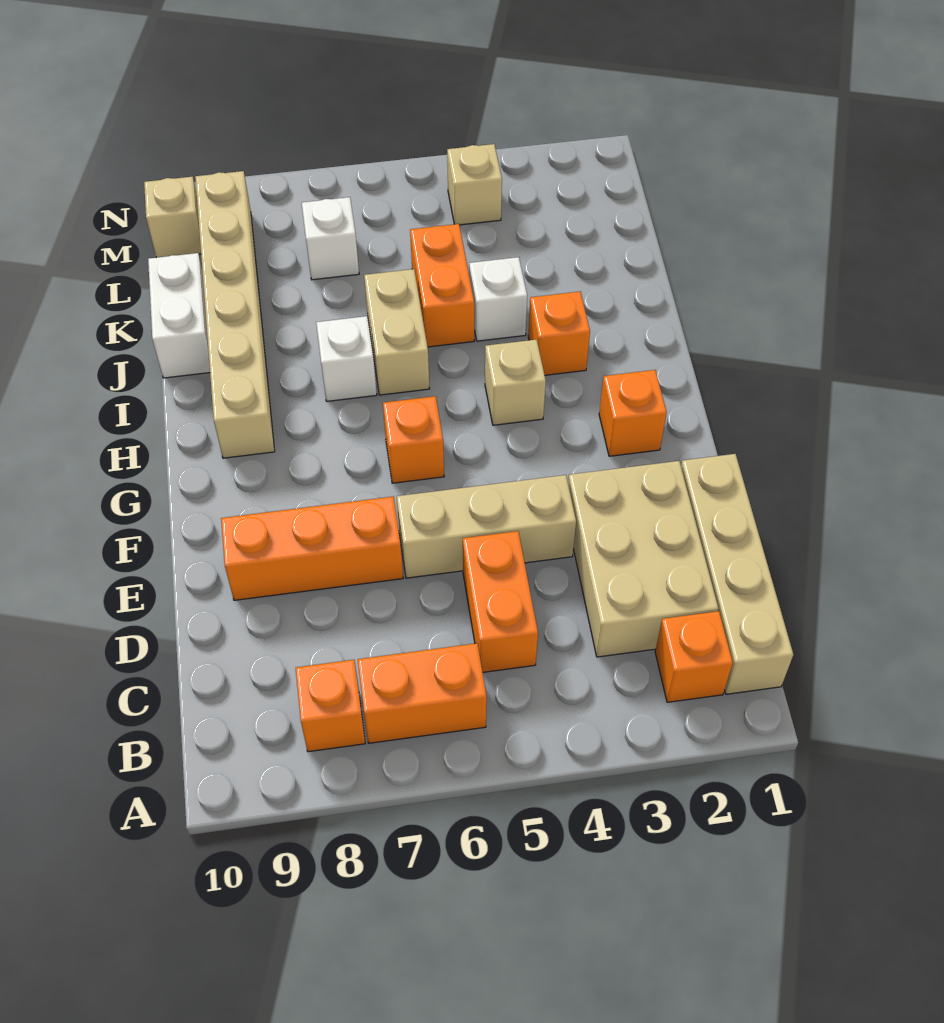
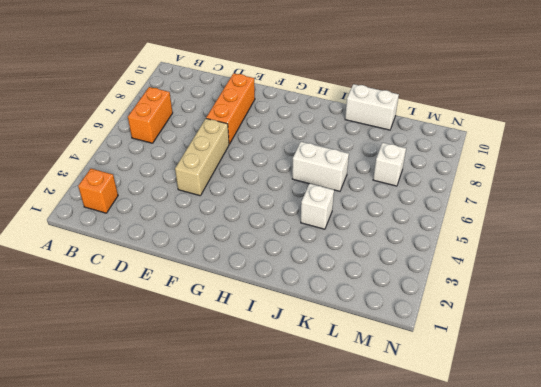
white brick I6:J6 level 1 -> tan brick I6:J6 level 1
none -> tan brick B1:E1 level 1
none -> orange brick B8 level 1
none -> tan brick C2:E3 level 1

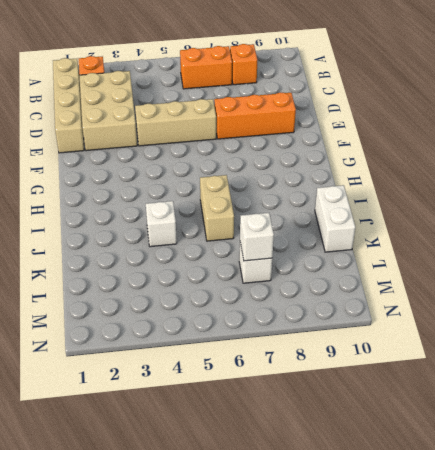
white brick L7 level 2 -> white brick I7 level 1
none -> orange brick C5:D5 level 1
none -> orange brick G2 level 1
none -> orange brick G6 level 1

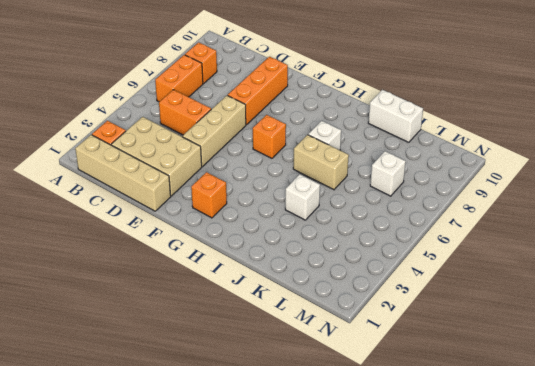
none -> tan brick H4 level 1
none -> tan brick H9:M9 level 1
none -> orange brick I3 level 1

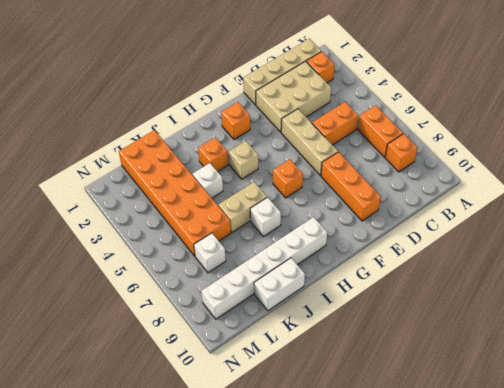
white brick H9:M9 level 1 -> tan brick H9:M9 level 1
orange brick K1:L6 level 1 -> orange brick J5:K5 level 1
none -> tan brick M4 level 1
none -> tan brick M10 level 1

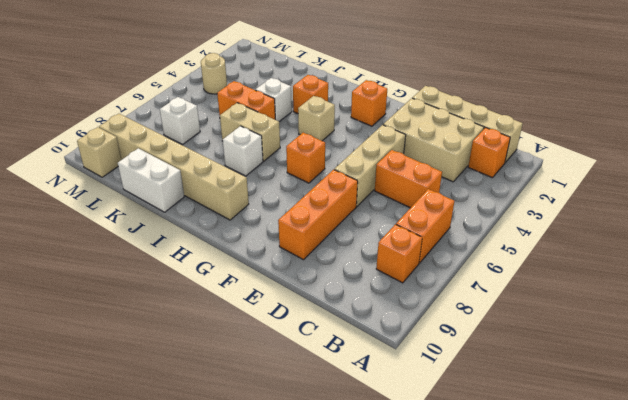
tan round brick M4 level 1 -> tan brick M4 level 1

